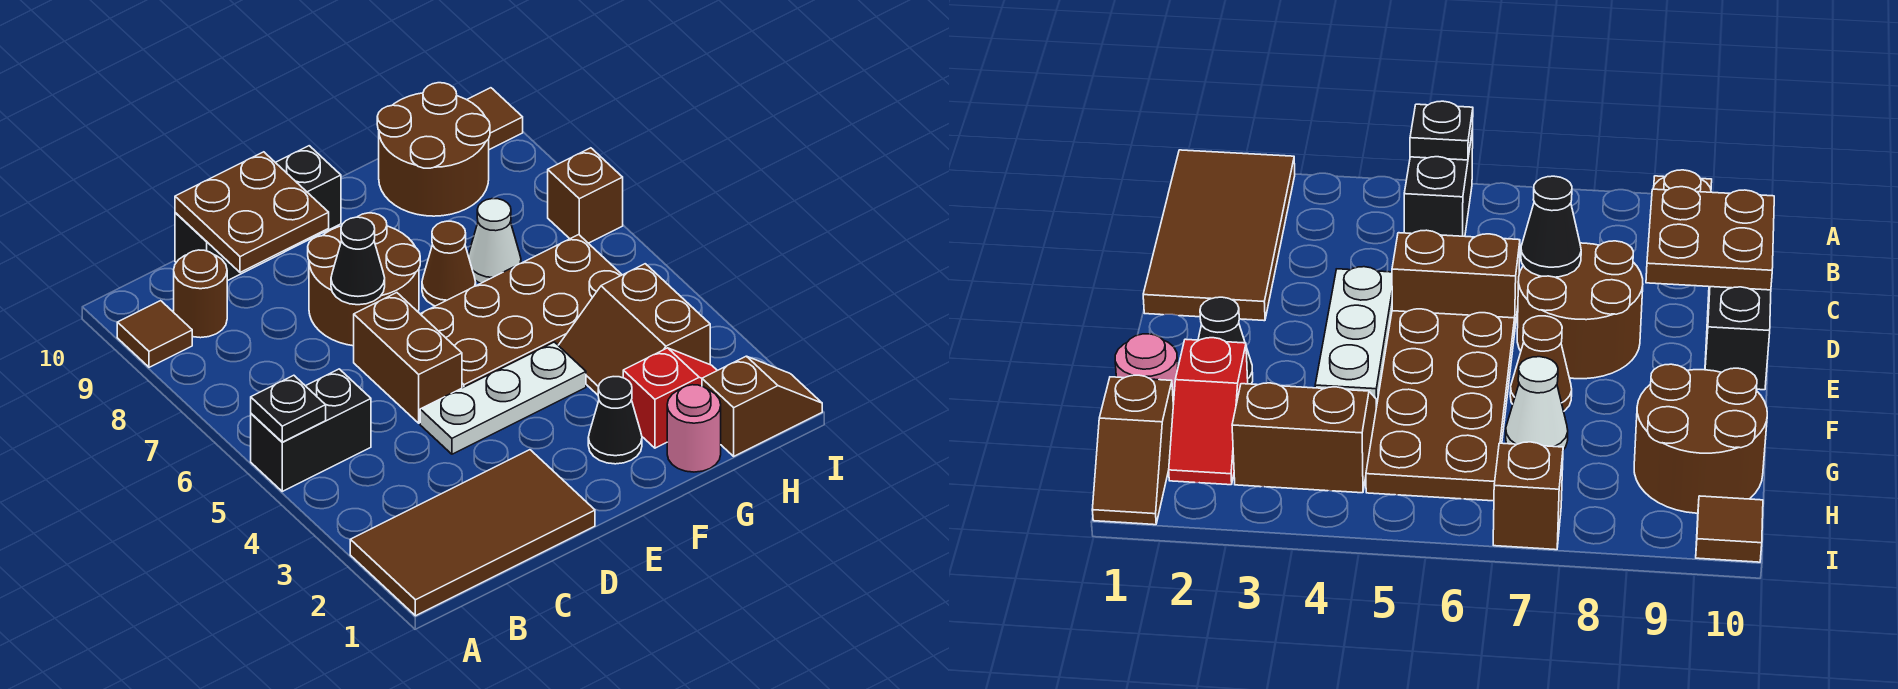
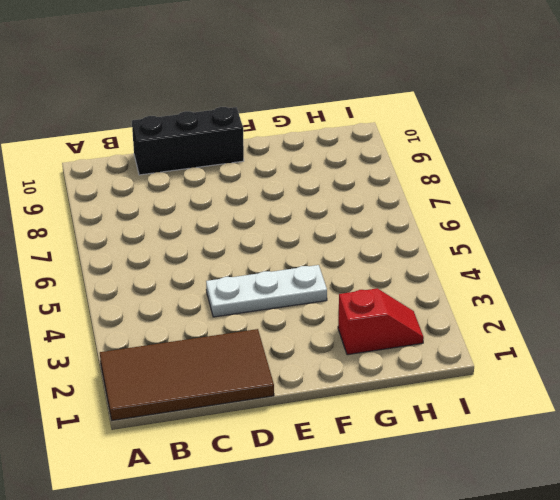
none -> black brick A5:B5 level 1
none -> brown tile A9 level 1
none -> brown round brick B9 level 1

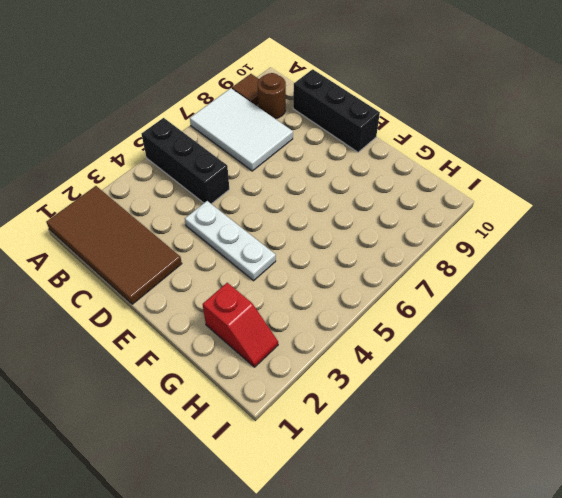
black brick A5:C5 level 1 -> black brick A5:B5 level 1
white tile A7:C8 level 1 -> none
none -> brown brick D5:D6 level 1
none -> brown round brick D7:E8 level 1
none -> brown plate E5:H6 level 1

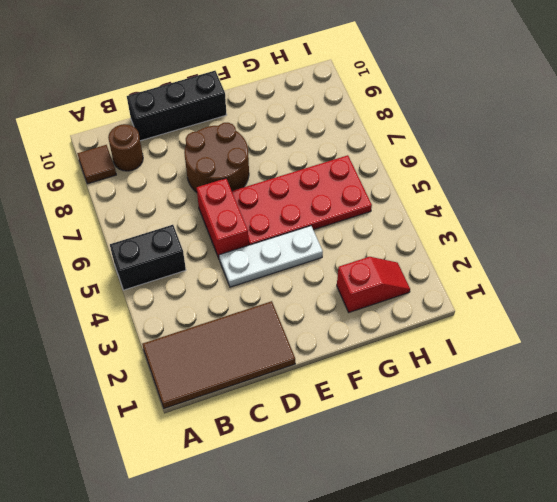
red brick D5:D6 level 1 -> brown brick D5:D6 level 1
red plate E5:H6 level 1 -> brown plate E5:H6 level 1
none -> black cone F2 level 1
none -> brown cone F7 level 1
none -> pink round brick G1 level 1

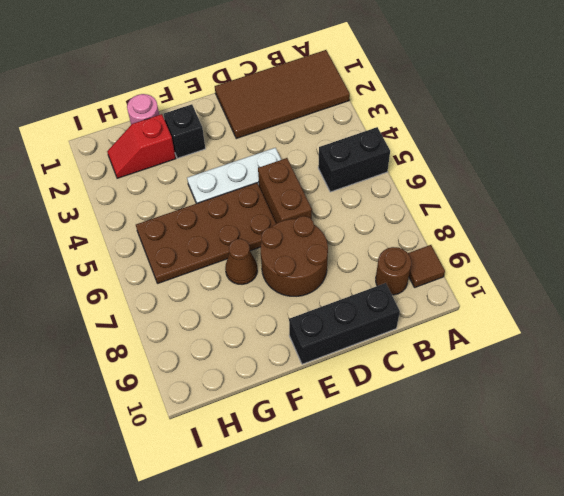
black brick F2 level 1 -> black cone F2 level 1
none -> brown slope G3:H4 level 1 top H
none -> white cone G7 level 1
none -> brown round brick G9:H10 level 1

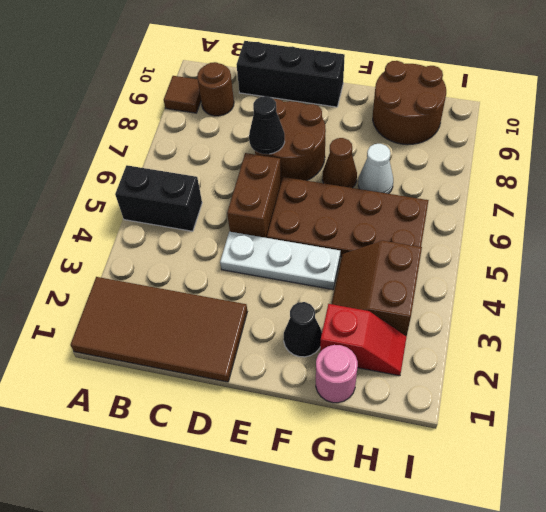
none -> brown slope H1:I1 level 1 top H
none -> brown brick I7 level 1
none -> brown tile I10 level 1

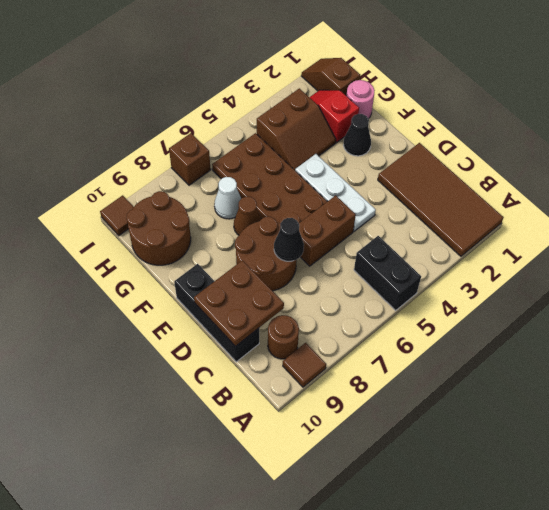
none -> black plate A5 level 2

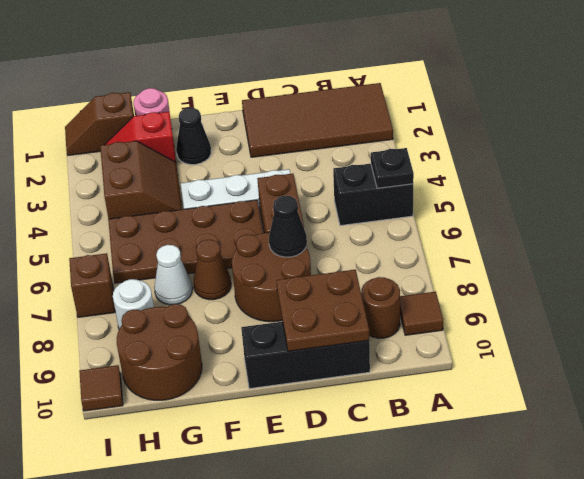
white round brick H8 level 1 -> none

